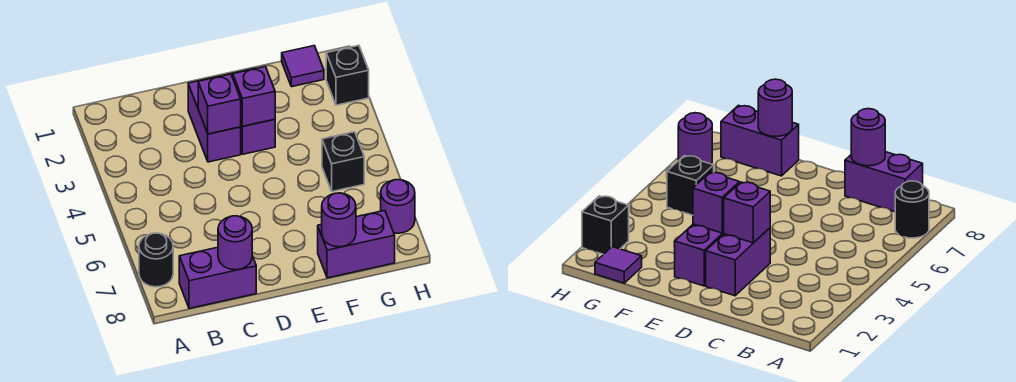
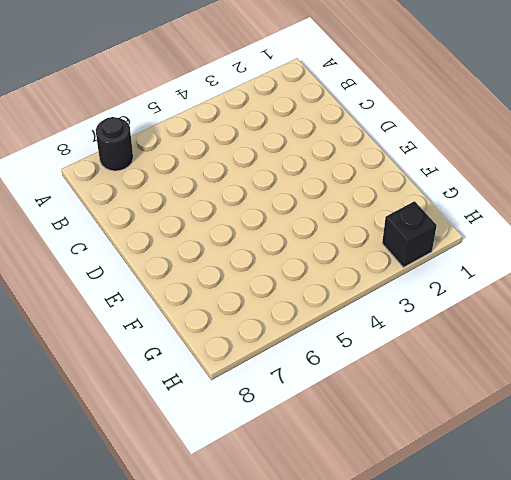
none -> purple brick B8:C8 level 1
none -> purple brick D2:D3 level 1
none -> purple brick E2:E3 level 1

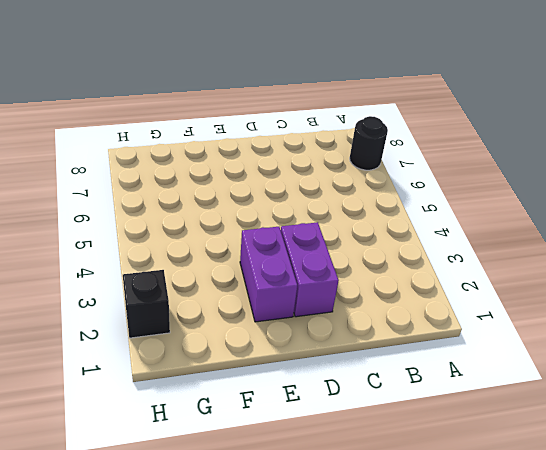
none -> purple brick B8:C8 level 1
none -> purple brick F8:G8 level 1
none -> purple tile G1 level 1

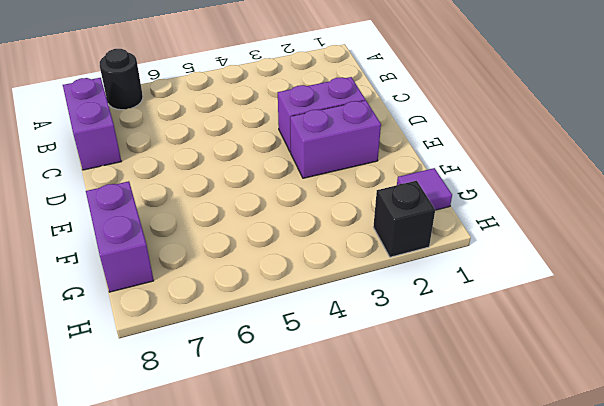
none -> black brick G5 level 1
none -> purple round brick H7 level 1
none -> purple round brick C8 level 2

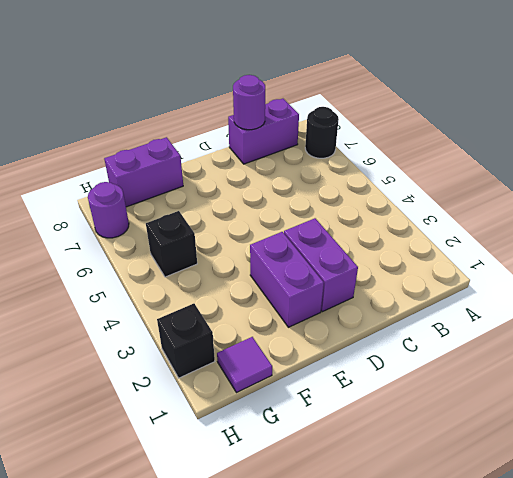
none -> purple brick D3 level 2
none -> purple brick E3 level 2
none -> purple round brick F8 level 2

